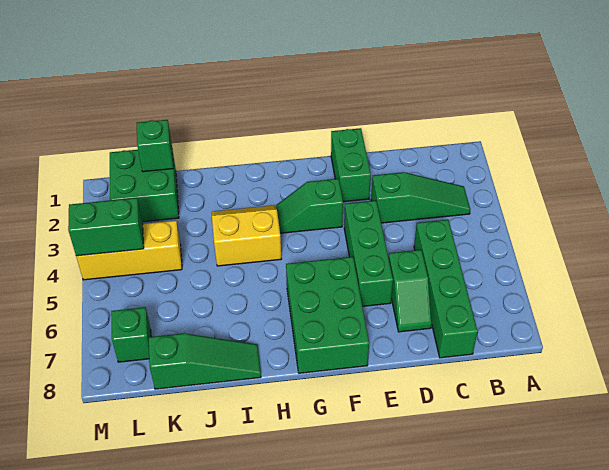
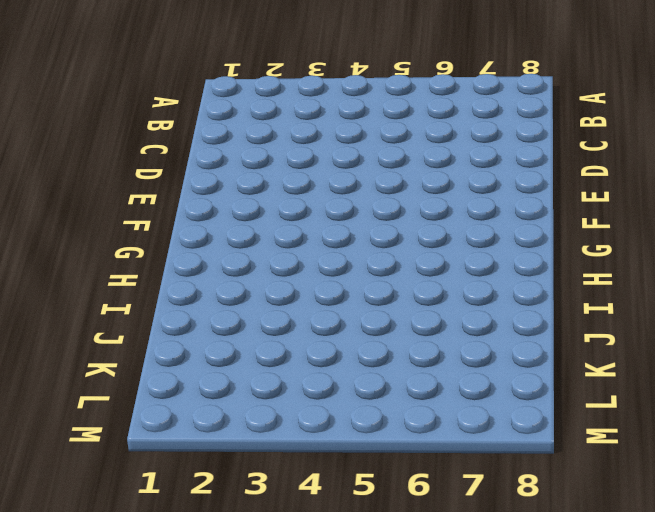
none -> green slope B3:D3 level 1 top D
none -> green brick C5:C8 level 1
none -> green slope D6:D7 level 1 top 6

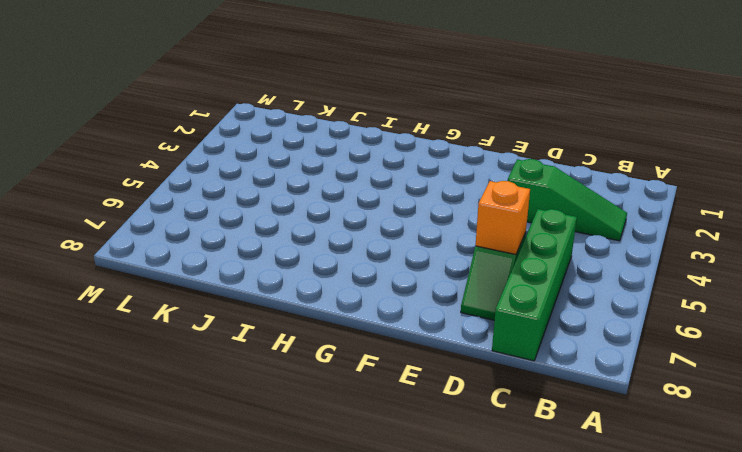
orange brick D6 level 2 -> none
none -> green brick E1:E2 level 1
none -> green brick E4:E6 level 1
none -> green slope F3:G3 level 1 top F

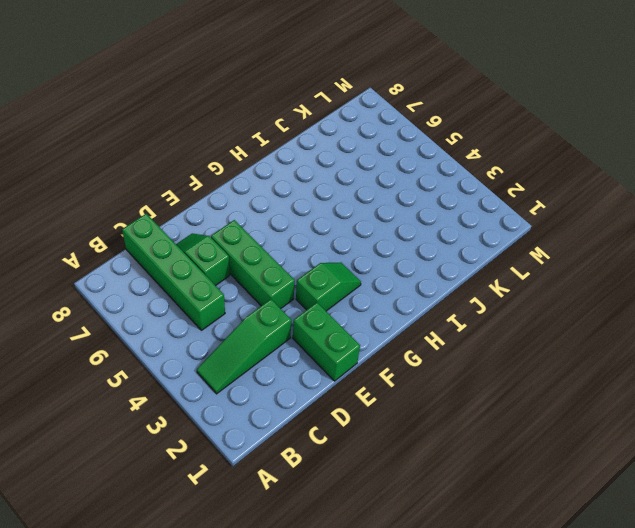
none -> green brick F6:G8 level 1
none -> yellow slope H3:I4 level 1 top 4
none -> green slope I8:K8 level 1 top K

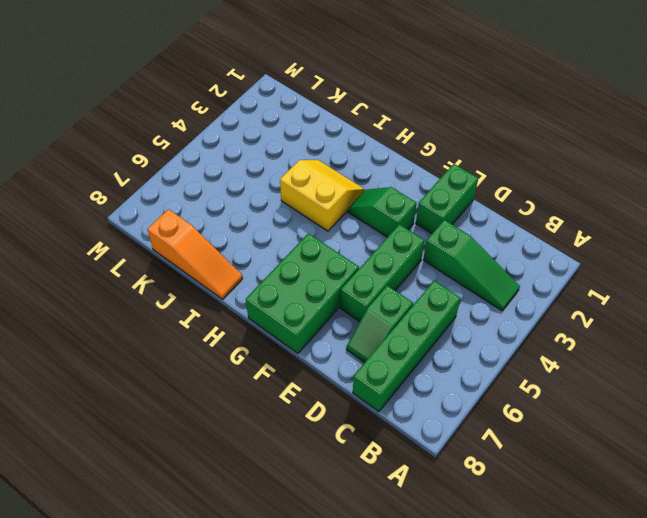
orange slope I8:K8 level 1 top K -> green slope I8:K8 level 1 top K
none -> green brick K1:L2 level 1
none -> yellow brick K4:M4 level 1
none -> green brick L7 level 1

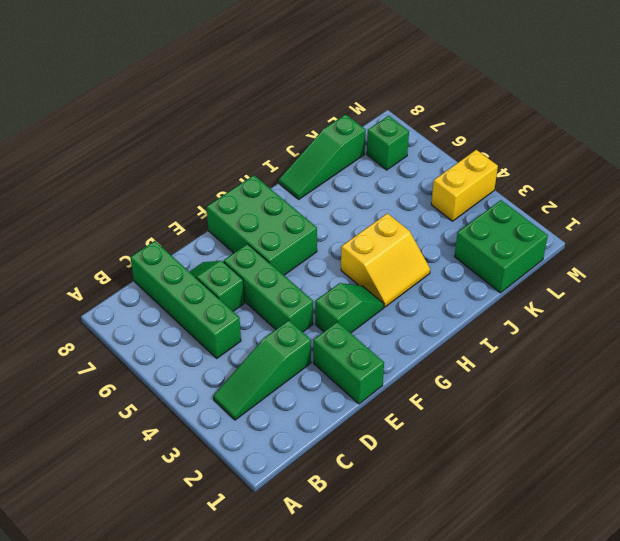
yellow brick L4:M4 level 1 -> yellow brick K4:M4 level 1
none -> green brick K1 level 2
none -> green brick L4:M4 level 2

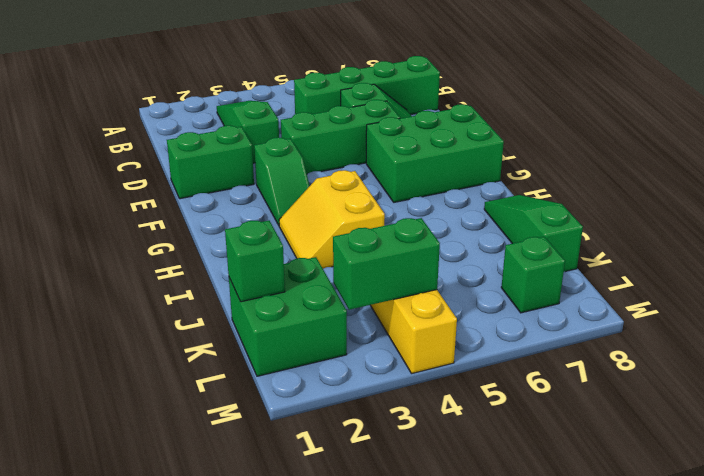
green brick L3:L4 level 2 -> green brick L4:M4 level 2

